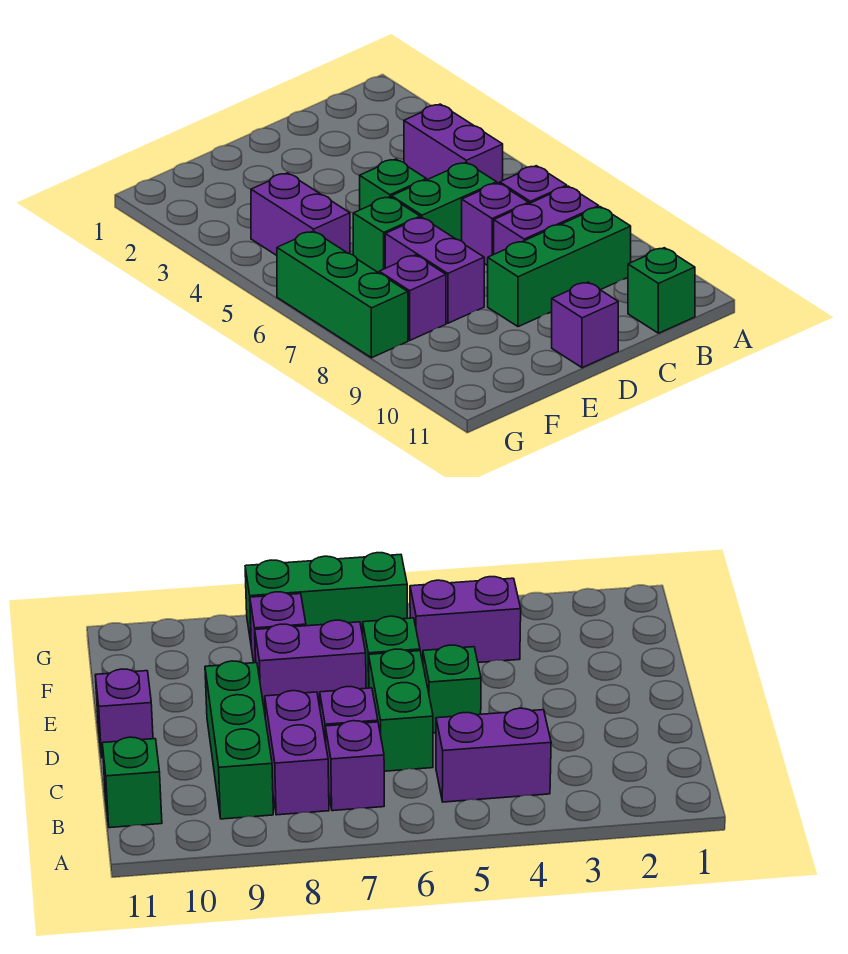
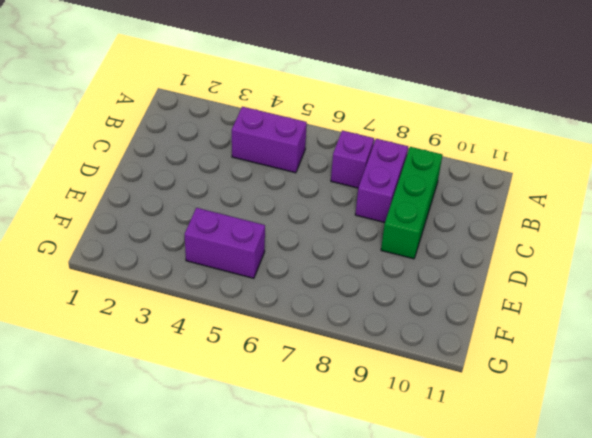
none -> green brick B11 level 1
none -> green brick C6:D6 level 1
none -> purple brick C7 level 1

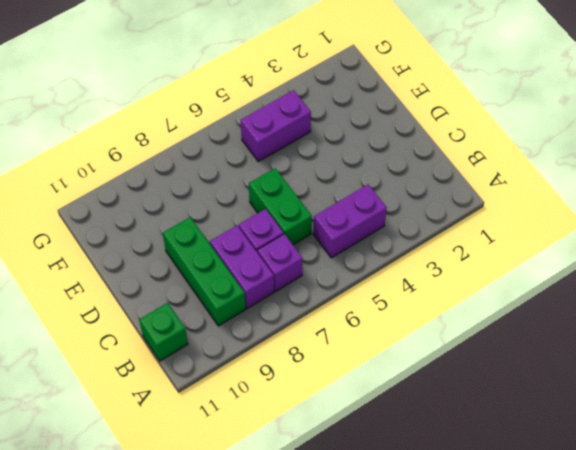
none -> green brick D5 level 1
none -> purple brick D11 level 1
none -> green brick E6 level 1

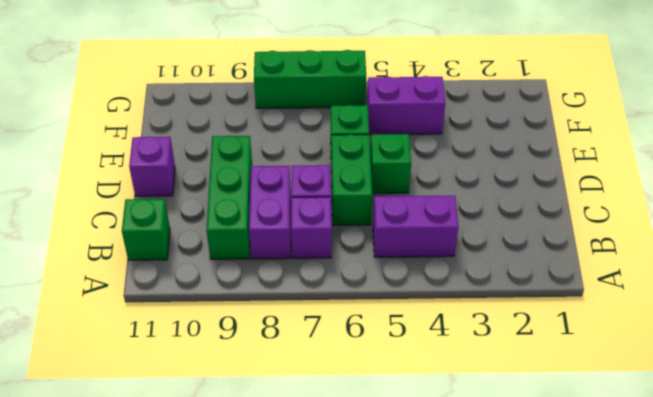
none -> purple brick E7:E8 level 1
none -> purple brick F8 level 1

